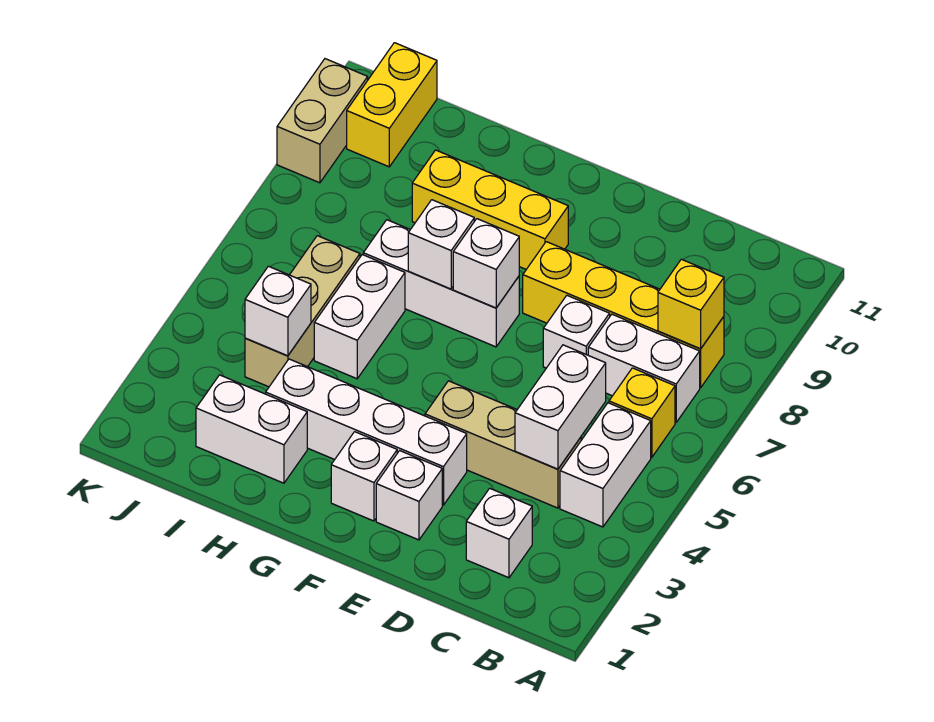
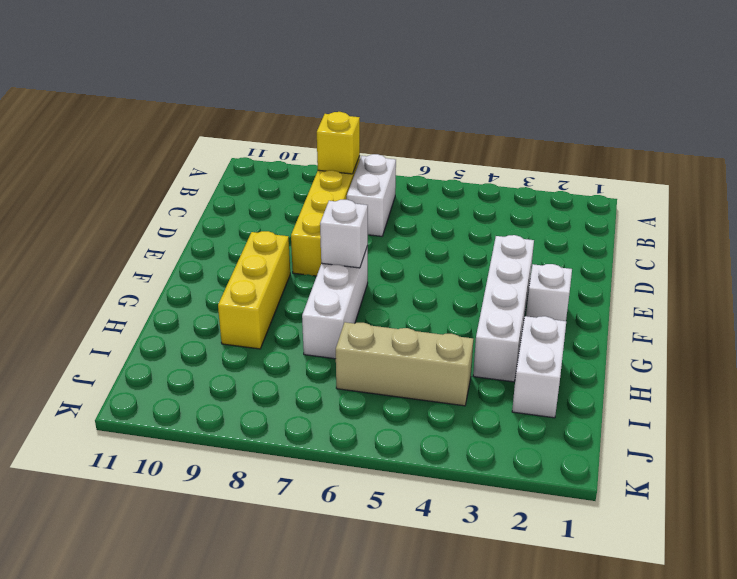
none -> white brick B4:B5 level 1
none -> yellow brick B6 level 1
none -> white brick C2 level 1

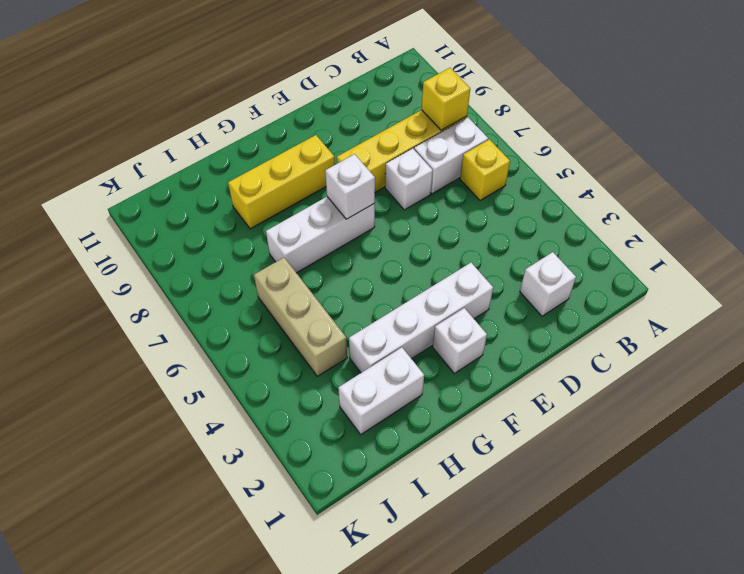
none -> white brick B4:B5 level 1
none -> tan brick C4:E4 level 1
none -> white brick E2 level 1

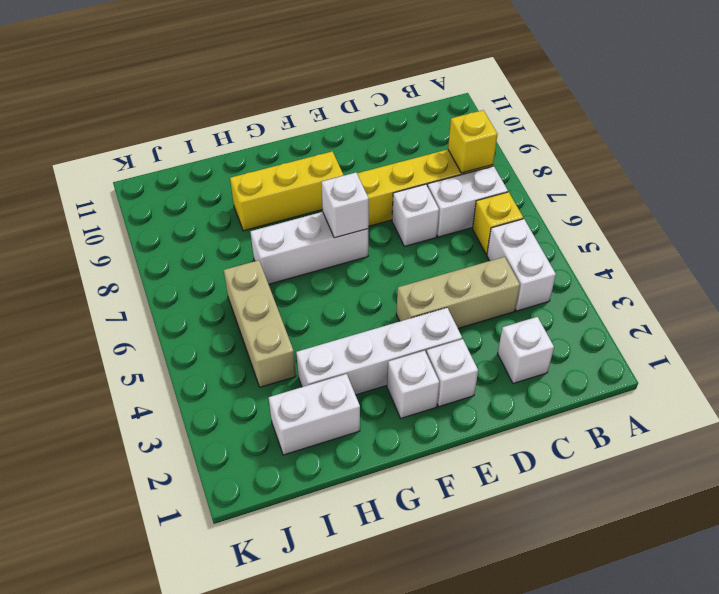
none -> white brick H5:H6 level 1
none -> yellow brick J10:J11 level 1
none -> tan brick K9:K10 level 1

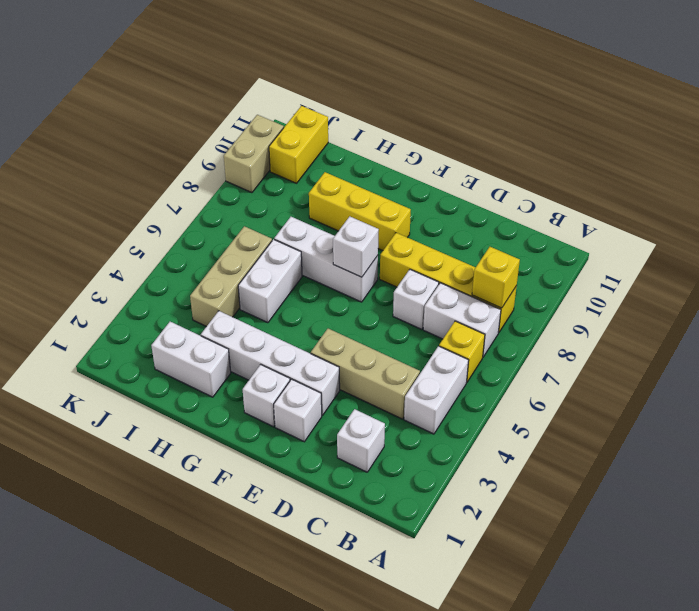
none -> white brick C4:C5 level 2
none -> white brick G7 level 2
none -> white brick I4 level 2

